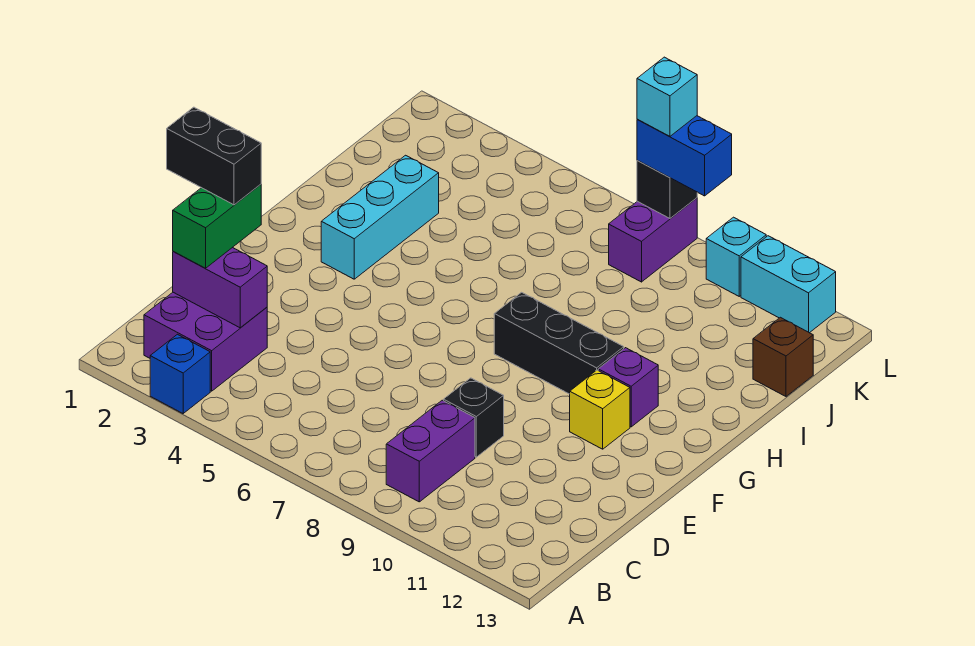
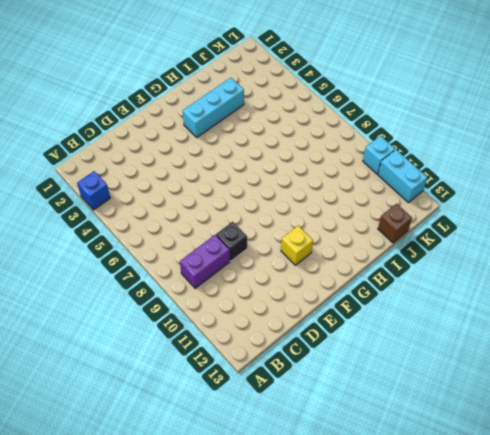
none -> purple brick B2:C3 level 1
none -> black brick G8:G10 level 1
none -> purple brick G11 level 1

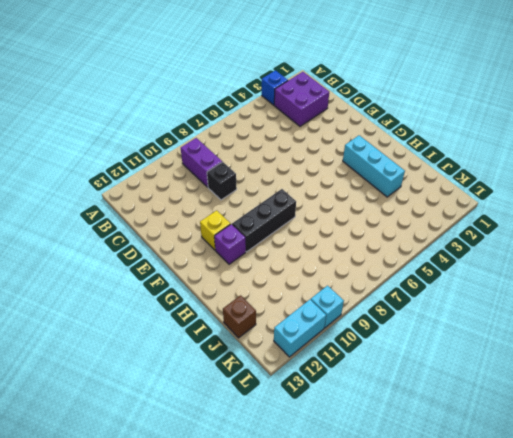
none -> purple brick K8:L8 level 1
none -> purple brick C2:C3 level 2
none -> black brick L8 level 2

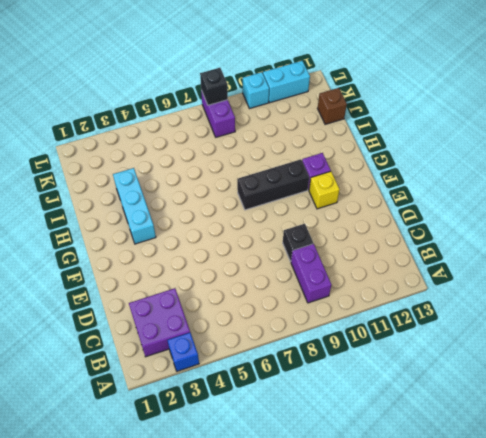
none -> purple brick C2:C3 level 2
none -> green brick C2:D2 level 3
none -> blue brick L8:L9 level 3

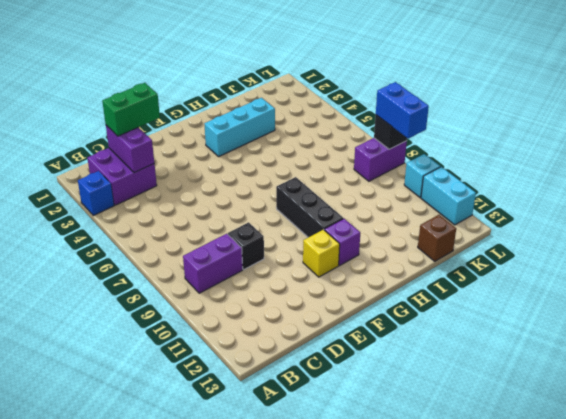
none -> black brick D1:D2 level 4
none -> cyan brick L8 level 4

